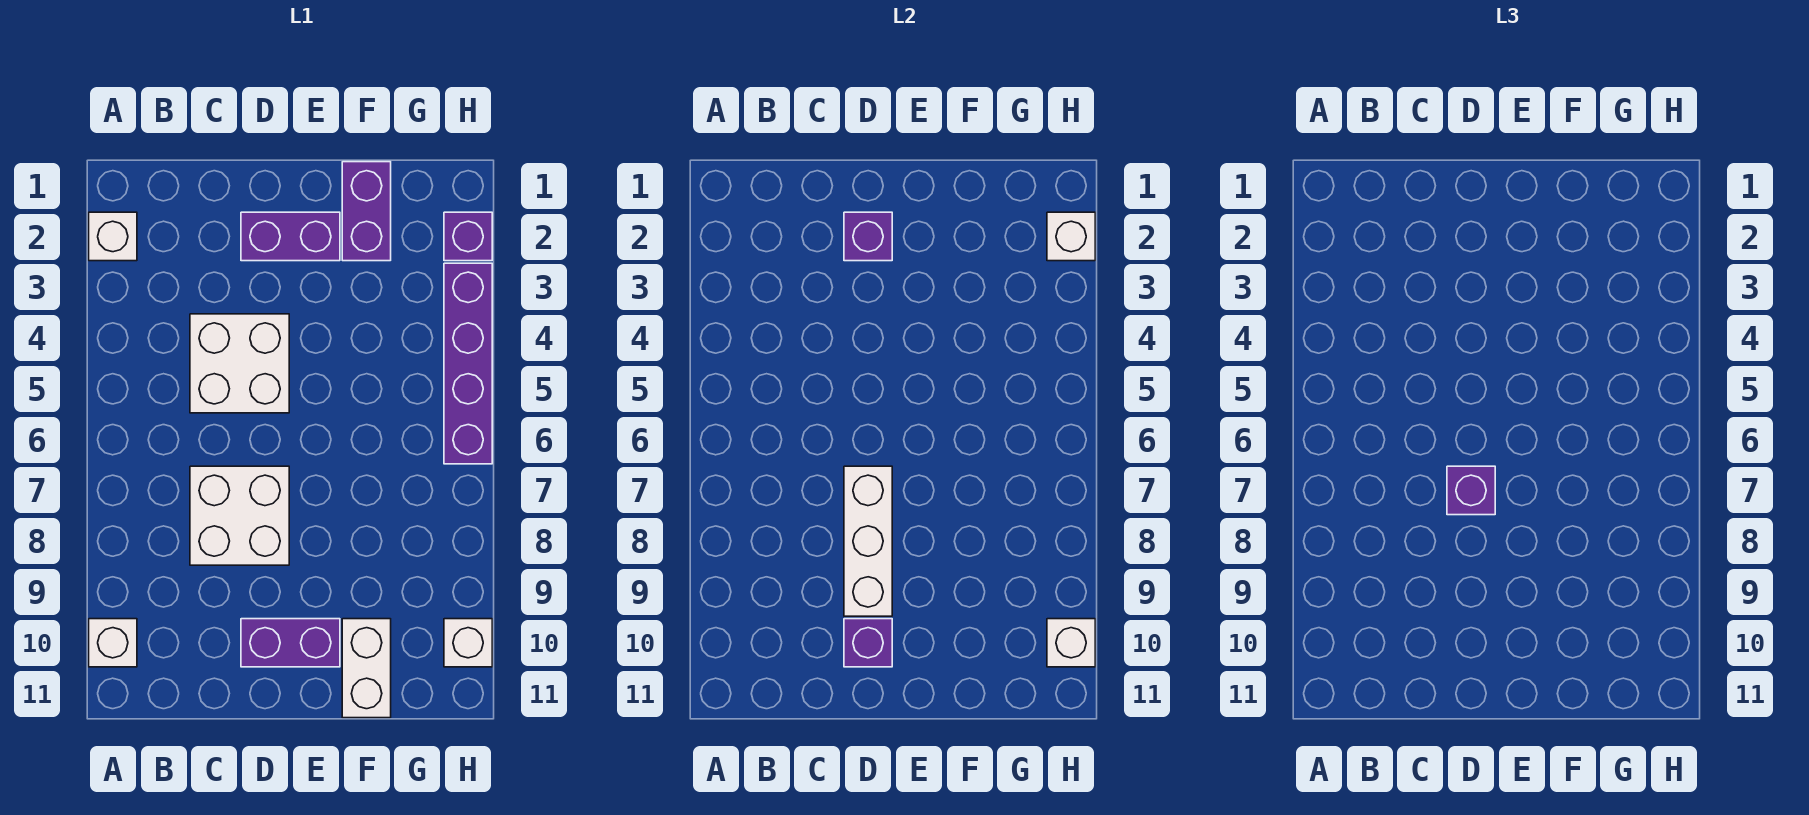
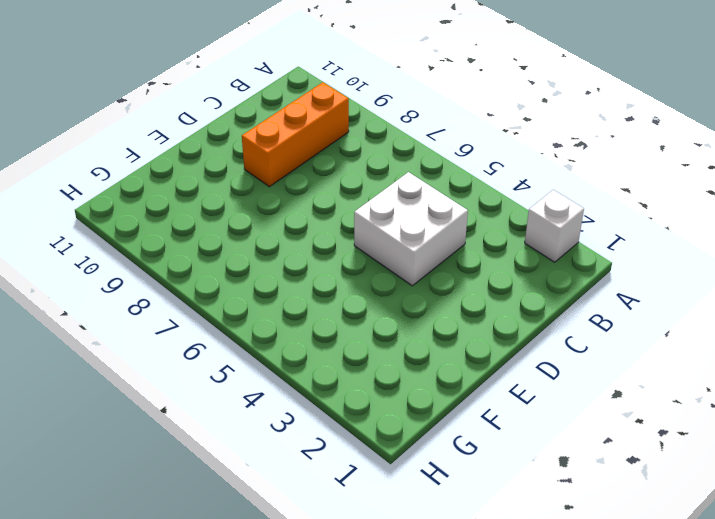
orange brick B9:D9 level 1 -> none
none -> white brick A10 level 1
none -> white brick C7:D8 level 1
none -> purple brick D2:E2 level 1

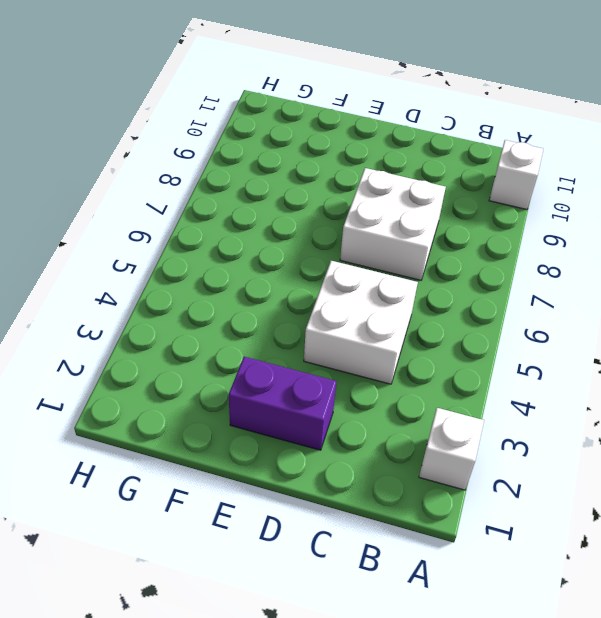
none -> purple brick D10:E10 level 1
none -> purple brick F1:F2 level 1
none -> white brick F10:F11 level 1

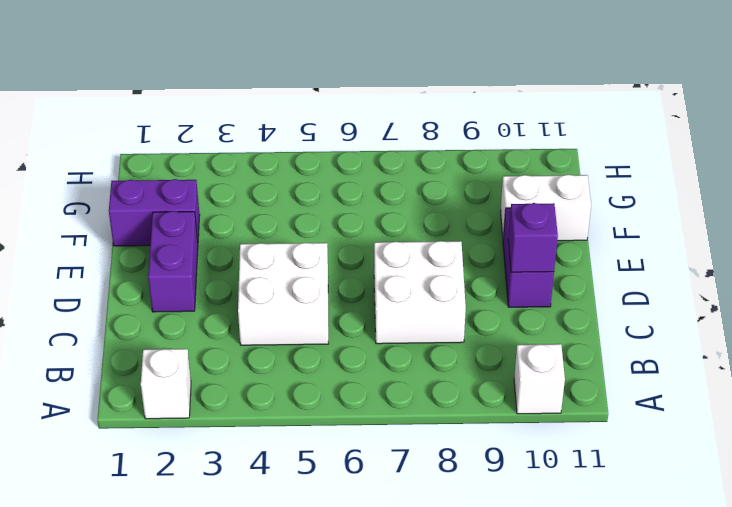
none -> purple brick H2 level 1
none -> purple brick H3:H6 level 1
none -> white brick H10 level 1

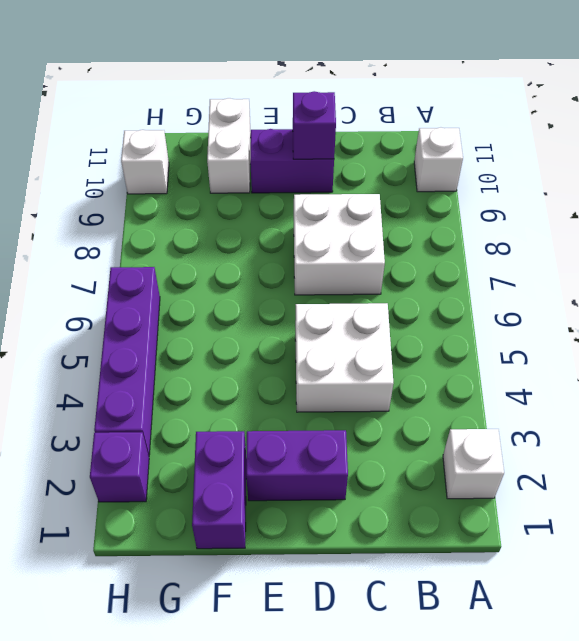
none -> purple brick D2 level 2
none -> white brick D7:D9 level 2
none -> white brick H2 level 2

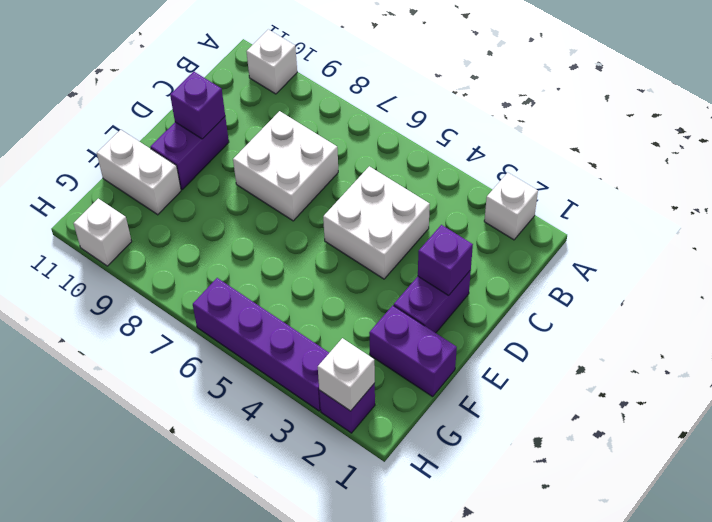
none -> white brick D7:D9 level 2
none -> white brick H10 level 2
none -> purple brick D7 level 3

